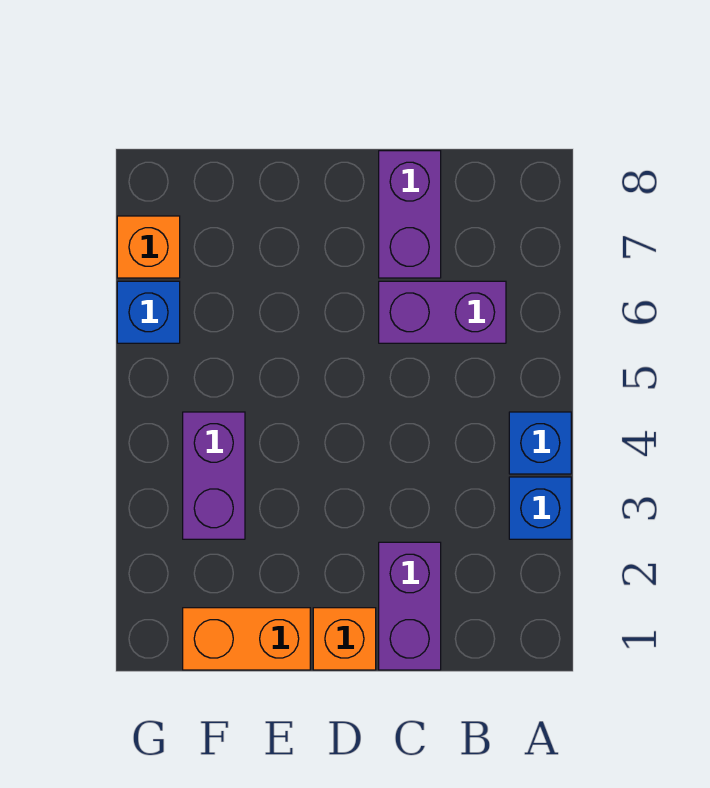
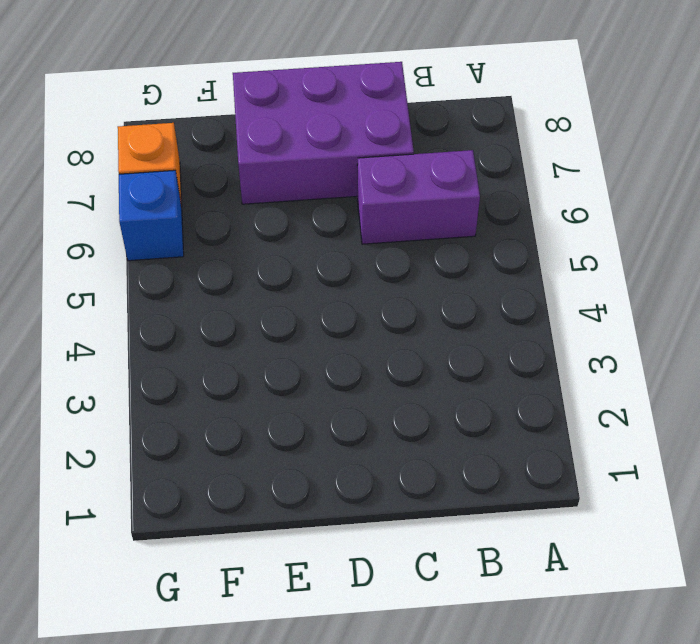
purple brick C7:E8 level 1 -> purple brick C7:C8 level 1
none -> blue brick A3 level 1
none -> blue brick A4 level 1

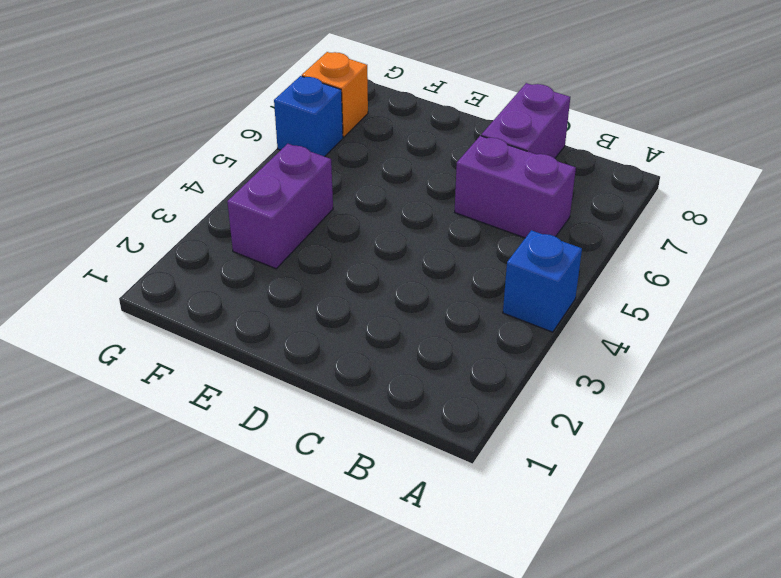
none -> blue brick A3 level 1
none -> purple brick C1:C2 level 1

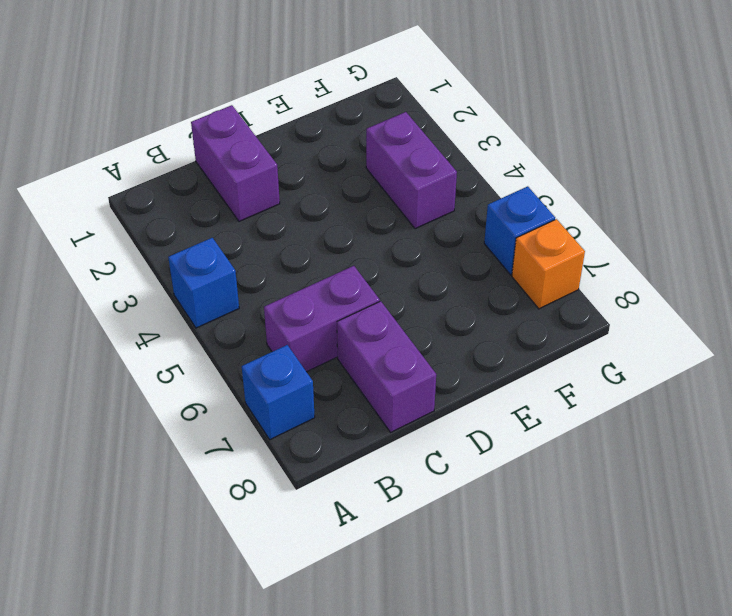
blue brick A7 level 1 -> blue brick A3 level 1
none -> orange brick D1 level 1
none -> orange brick E1:F1 level 1

